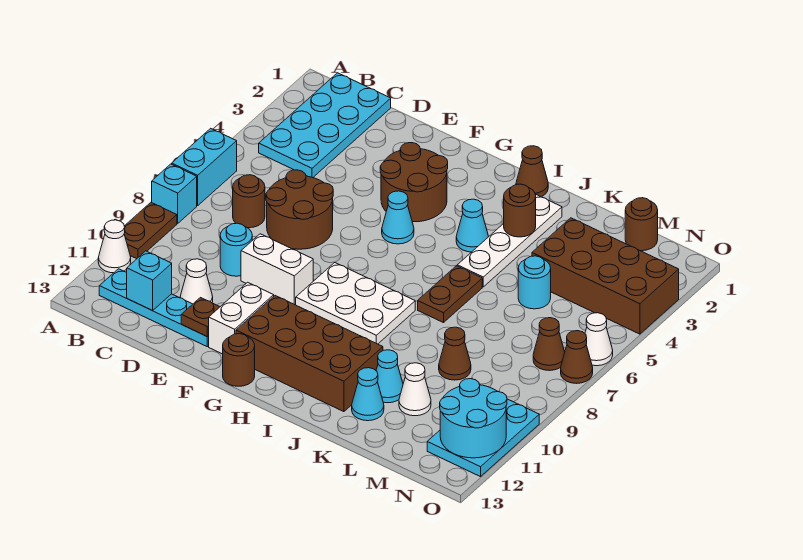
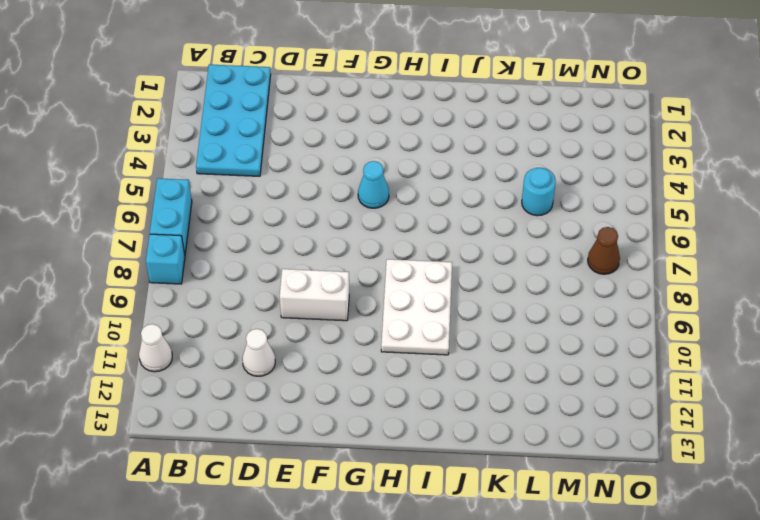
white plate H8:I10 level 1 -> white plate G8:I9 level 1
none -> brown plate A9:A10 level 1
none -> cyan plate B12:E12 level 1
none -> brown round brick C7 level 1
none -> brown round brick D6:E7 level 1

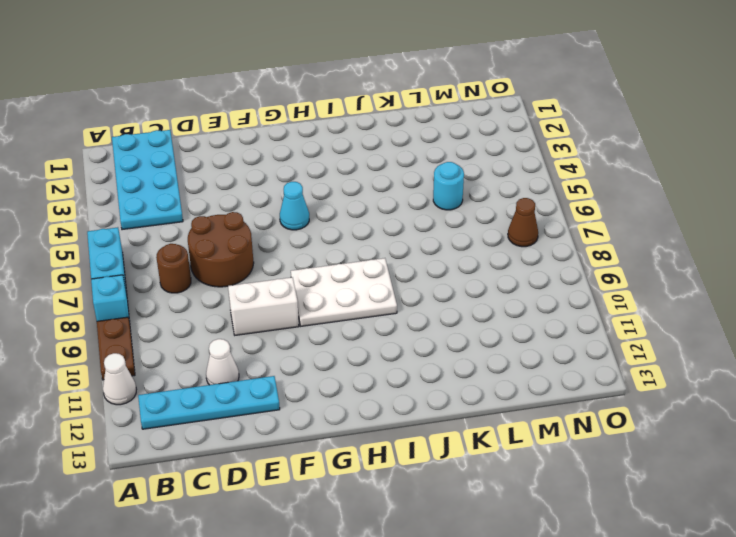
none -> cyan round brick D9 level 1
none -> brown round brick F3:G4 level 1
none -> white brick F11:F12 level 1
none -> brown brick G11:J12 level 1

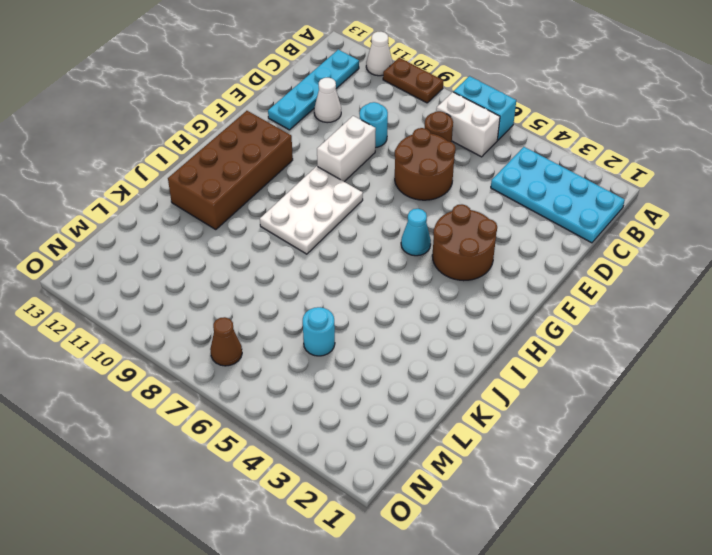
white brick B6:B7 level 1 -> white brick F11:F12 level 1
none -> cyan brick A8 level 1
none -> brown round brick G13 level 1
none -> brown cone I1 level 1
none -> cyan cone I4 level 1

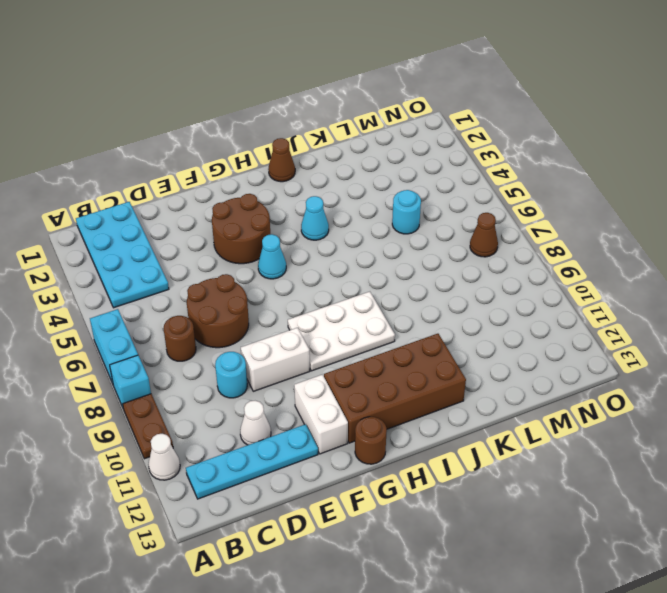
none -> white plate J2:J5 level 1
none -> brown plate J6:J7 level 1
none -> cyan cone K11 level 1
none -> cyan cone K12 level 1

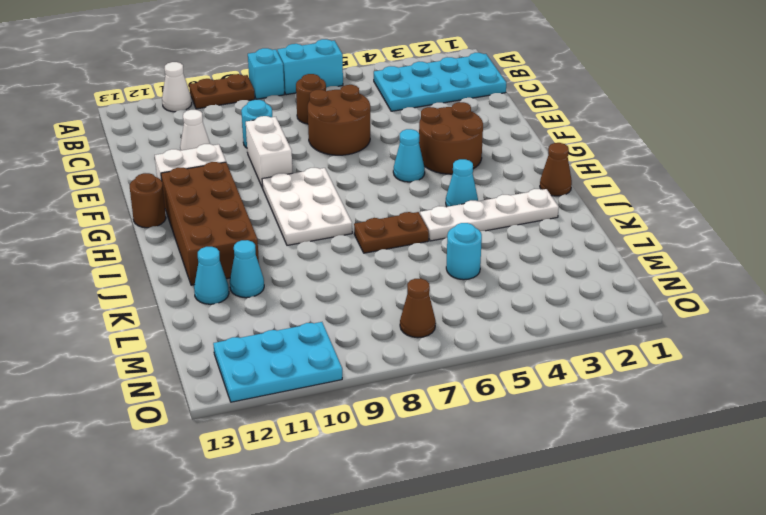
none -> cyan plate B12:E12 level 1
none -> brown brick L3:O4 level 1
none -> brown cone L9 level 1
none -> white cone L11 level 1

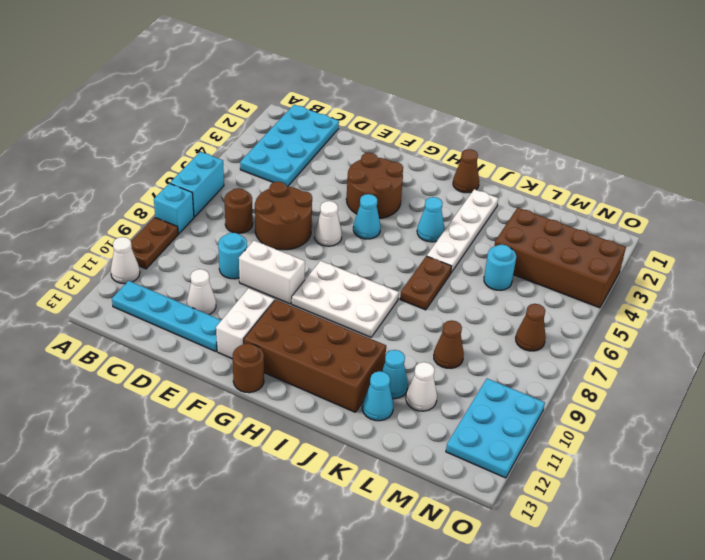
white cone F6 level 1 -> white cone O6 level 1
none -> brown round brick M1 level 1
none -> brown cone O7 level 1
none -> cyan brick C12 level 2
none -> brown plate E12 level 2

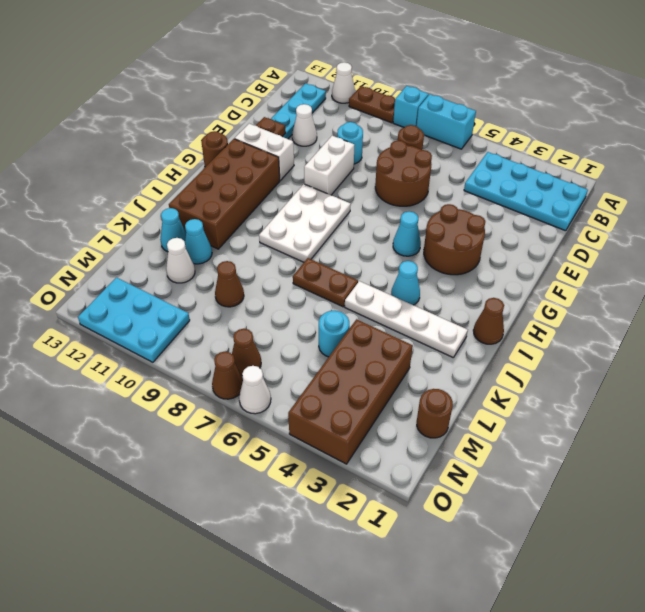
none -> cyan brick C12 level 2
none -> brown round brick J3 level 2
none -> cyan round brick N11:O12 level 2

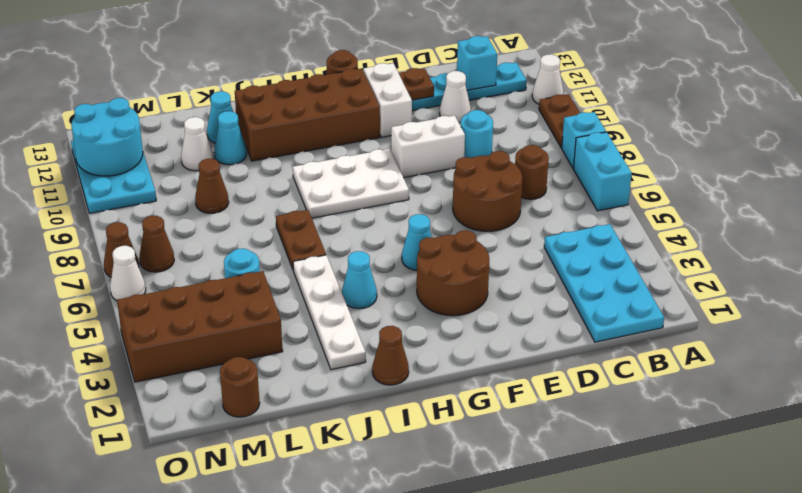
none -> brown round brick J3 level 2

